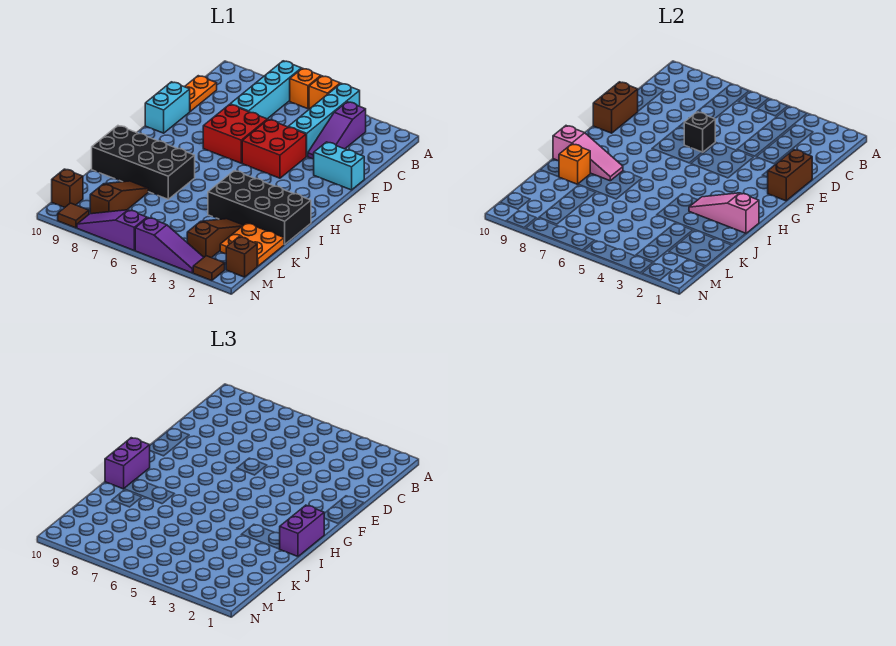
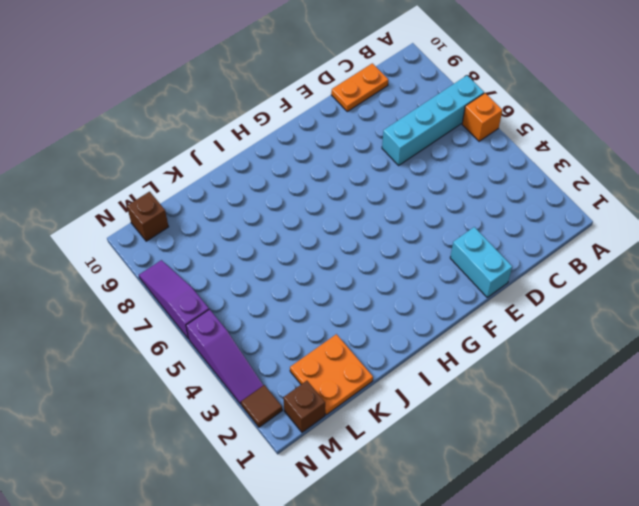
none -> cyan brick A4:D4 level 1
none -> orange brick A5 level 1
none -> purple slope B3:D3 level 1 top B

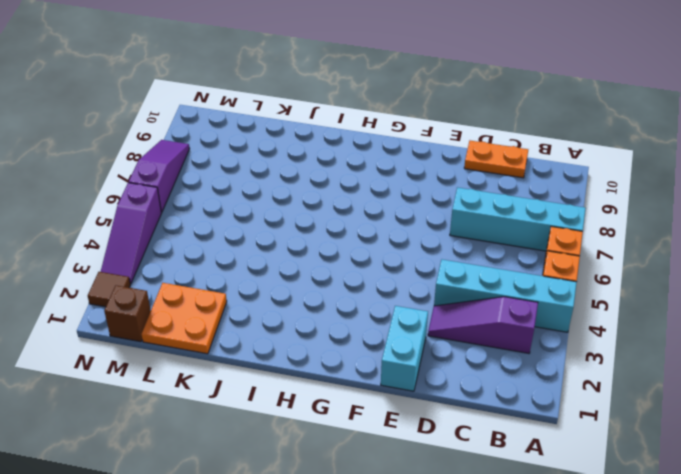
none -> red brick E4:F5 level 1
none -> red brick E6:F7 level 1
none -> cyan brick E10:F10 level 1

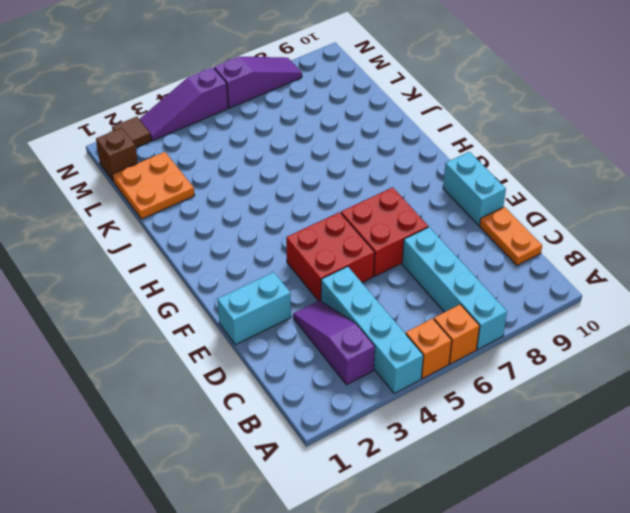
none -> black brick I1:J4 level 1
none -> black brick I7:J10 level 1
none -> brown slope K3:M3 level 1 top M

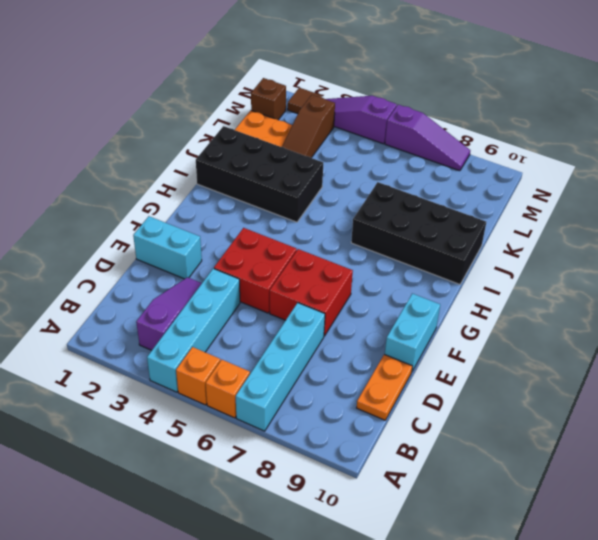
none -> brown slope K8:M8 level 1 top M
none -> brown brick M10 level 1
none -> brown tile N9 level 1

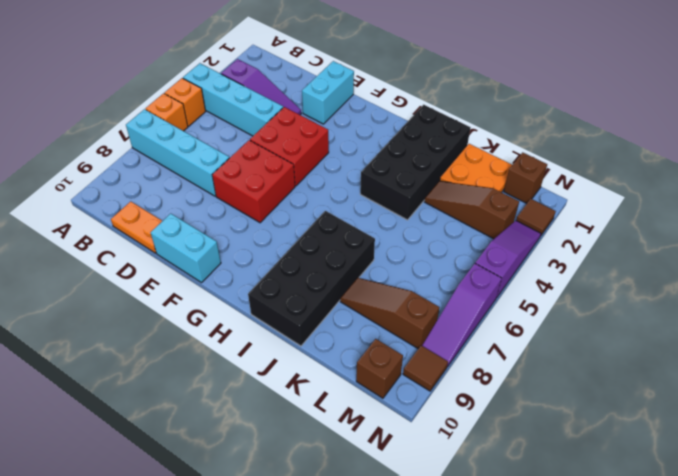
none -> brown brick E1:F1 level 2
none -> black brick E6 level 2
none -> brown brick E10:F10 level 2

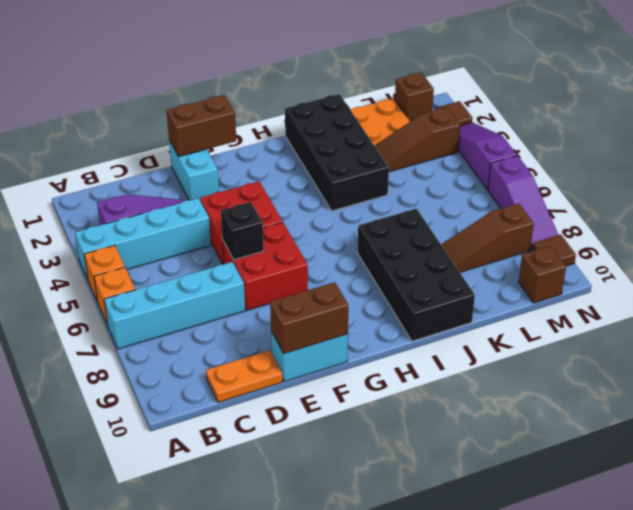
none -> pink slope I1:I3 level 2 top 1
none -> pink slope I8:I10 level 2 top 10
none -> orange brick J9 level 2

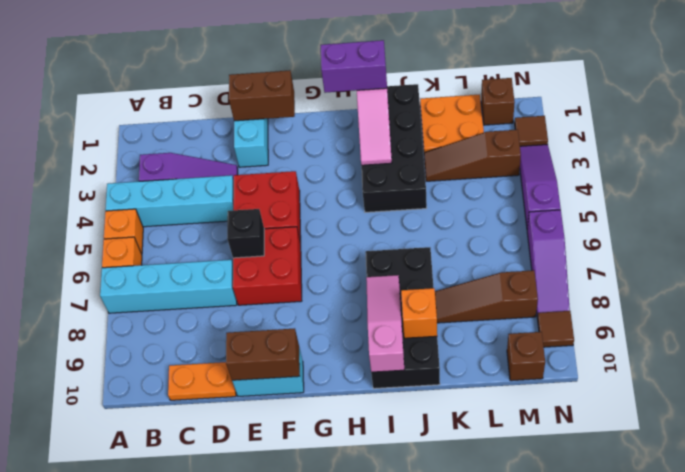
none -> purple brick H10:I10 level 3

